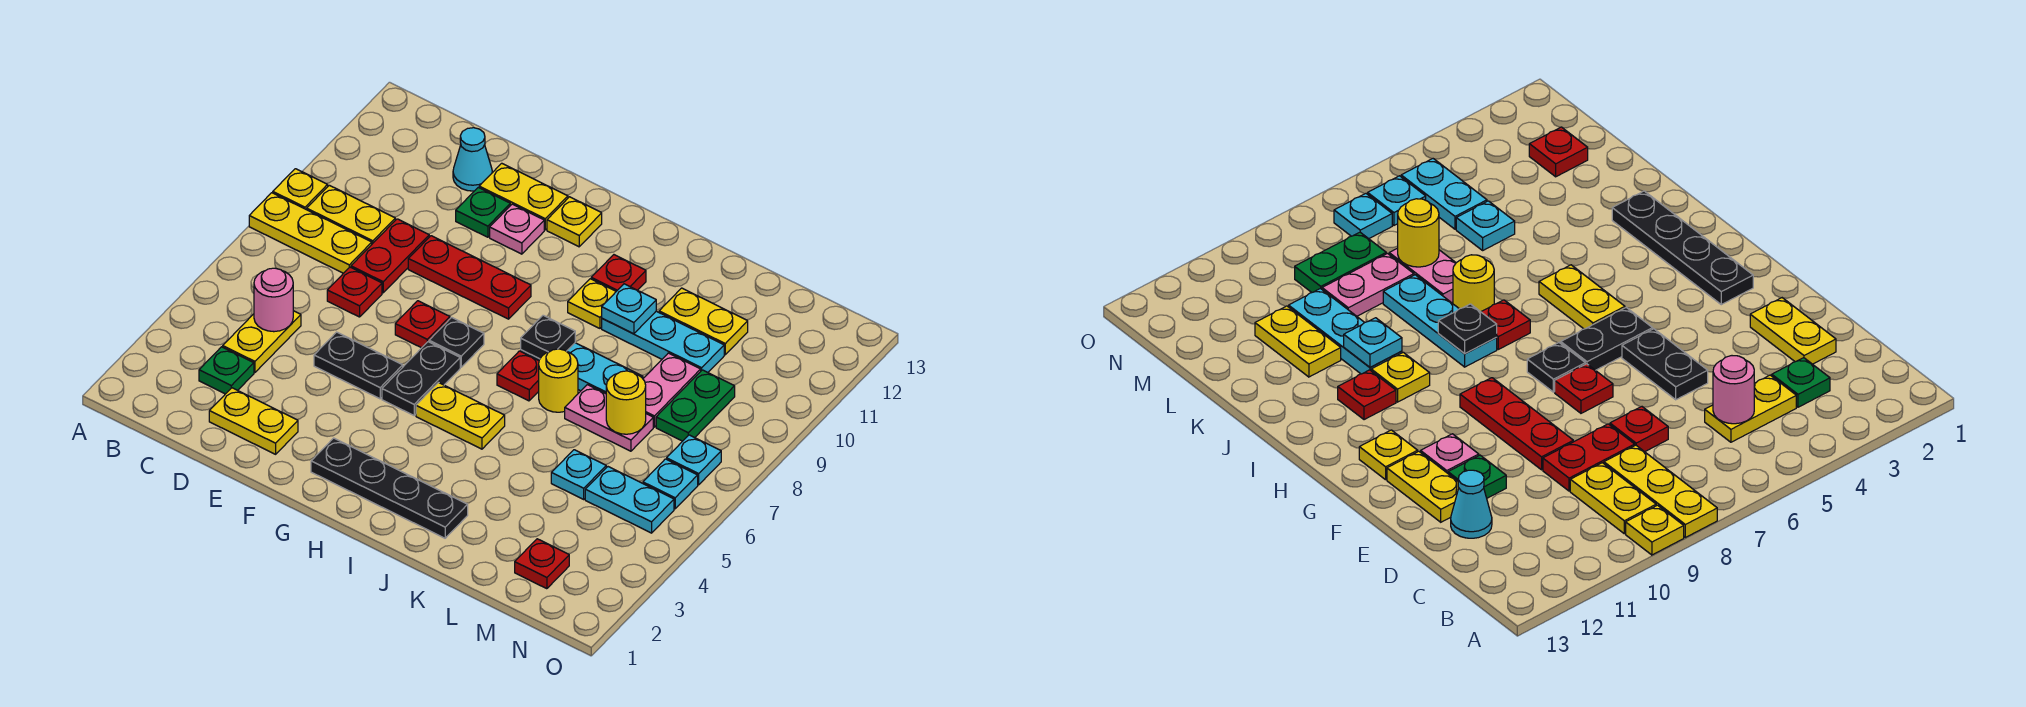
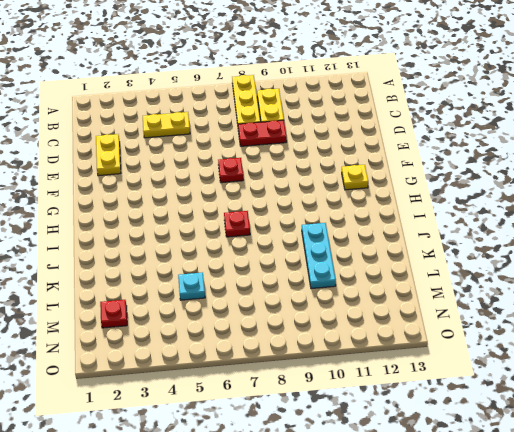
none -> yellow plate A9 level 1
none -> green plate C3 level 1
none -> red plate D7 level 1
none -> cyan cone D12 level 1

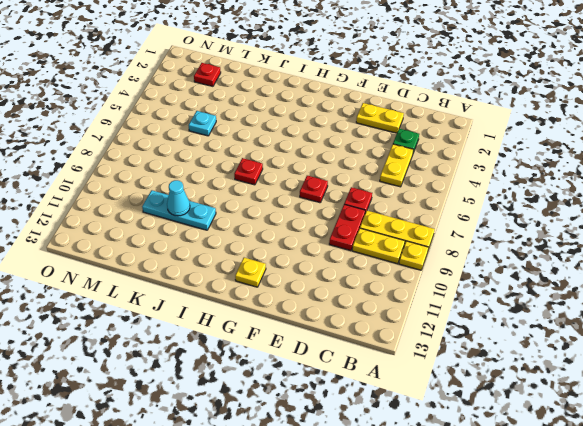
cyan cone K10 level 2 -> cyan cone D12 level 1
none -> black plate E5:F5 level 1
none -> red plate E9:G9 level 1
none -> green plate E11 level 1
none -> yellow plate E12:F12 level 1

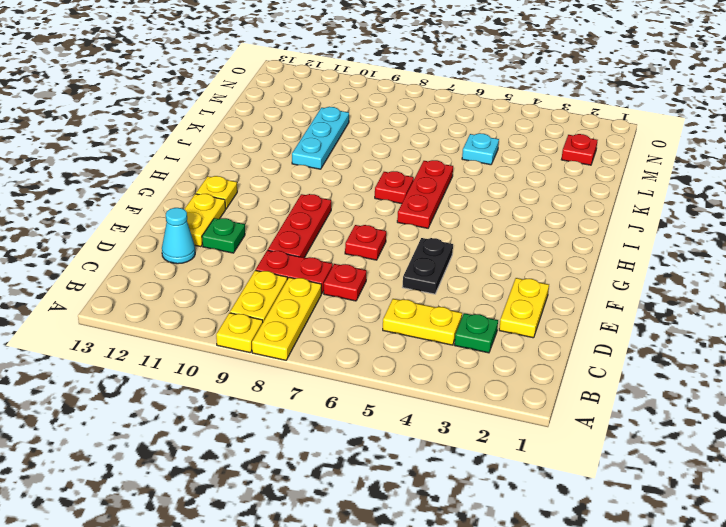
red plate H6:J6 level 1 -> none
none -> pink plate F11 level 1
none -> black plate G2:J2 level 1
none -> black plate G5:G6 level 1
none -> black plate G7 level 1

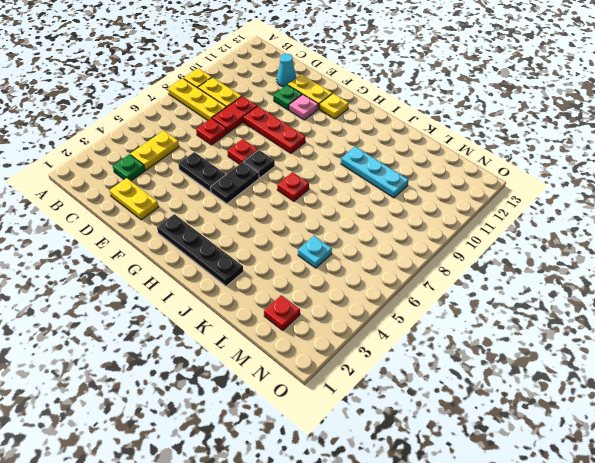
none -> yellow plate H5:I5 level 1
none -> cyan plate I8:K8 level 1
none -> yellow plate I10 level 1
none -> red plate I11 level 1

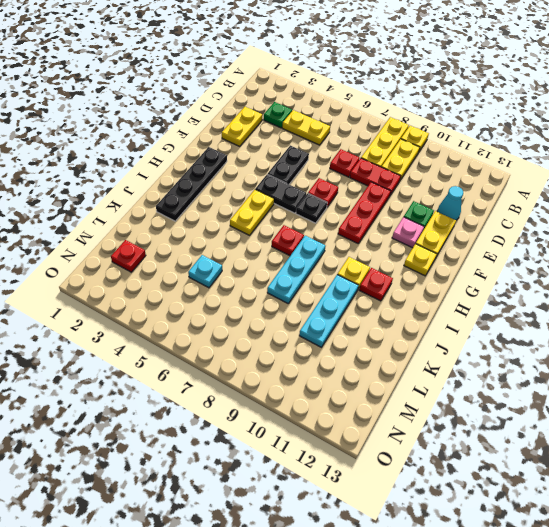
none -> yellow round brick J7 level 1
none -> pink plate K7:L7 level 1
none -> yellow plate K11:L11 level 1
none -> pink plate L8:L9 level 1

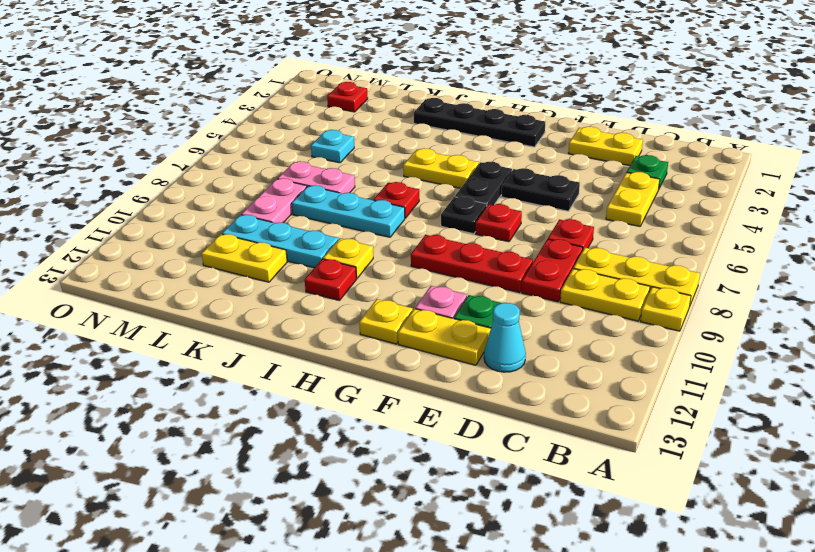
none -> yellow round brick J7 level 1
none -> cyan plate M5:N5 level 1
none -> green plate M8:M9 level 1
none -> cyan plate N6 level 1

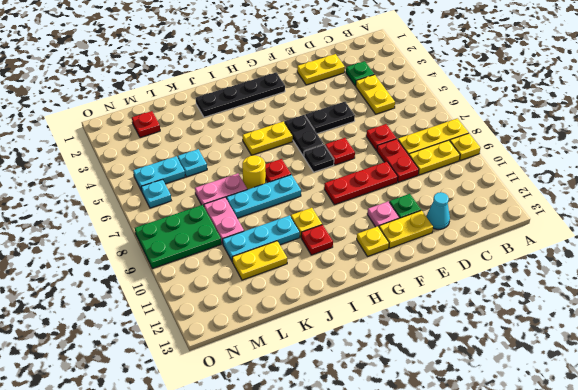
green plate M8:O9 level 1 -> green plate M8:M9 level 1
none -> cyan plate N7 level 1
none -> pink round brick C5 level 2
none -> black plate I8 level 2
none -> cyan plate J10 level 2

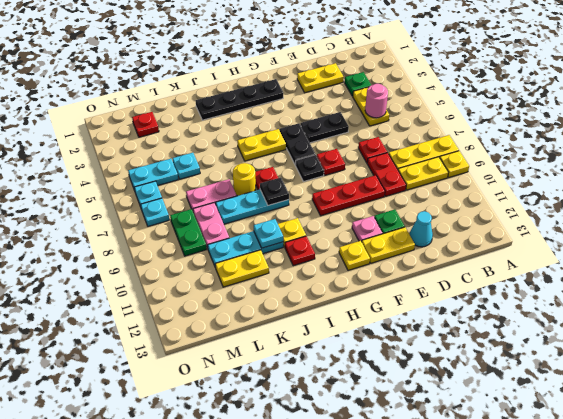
none -> yellow round brick L7 level 2

